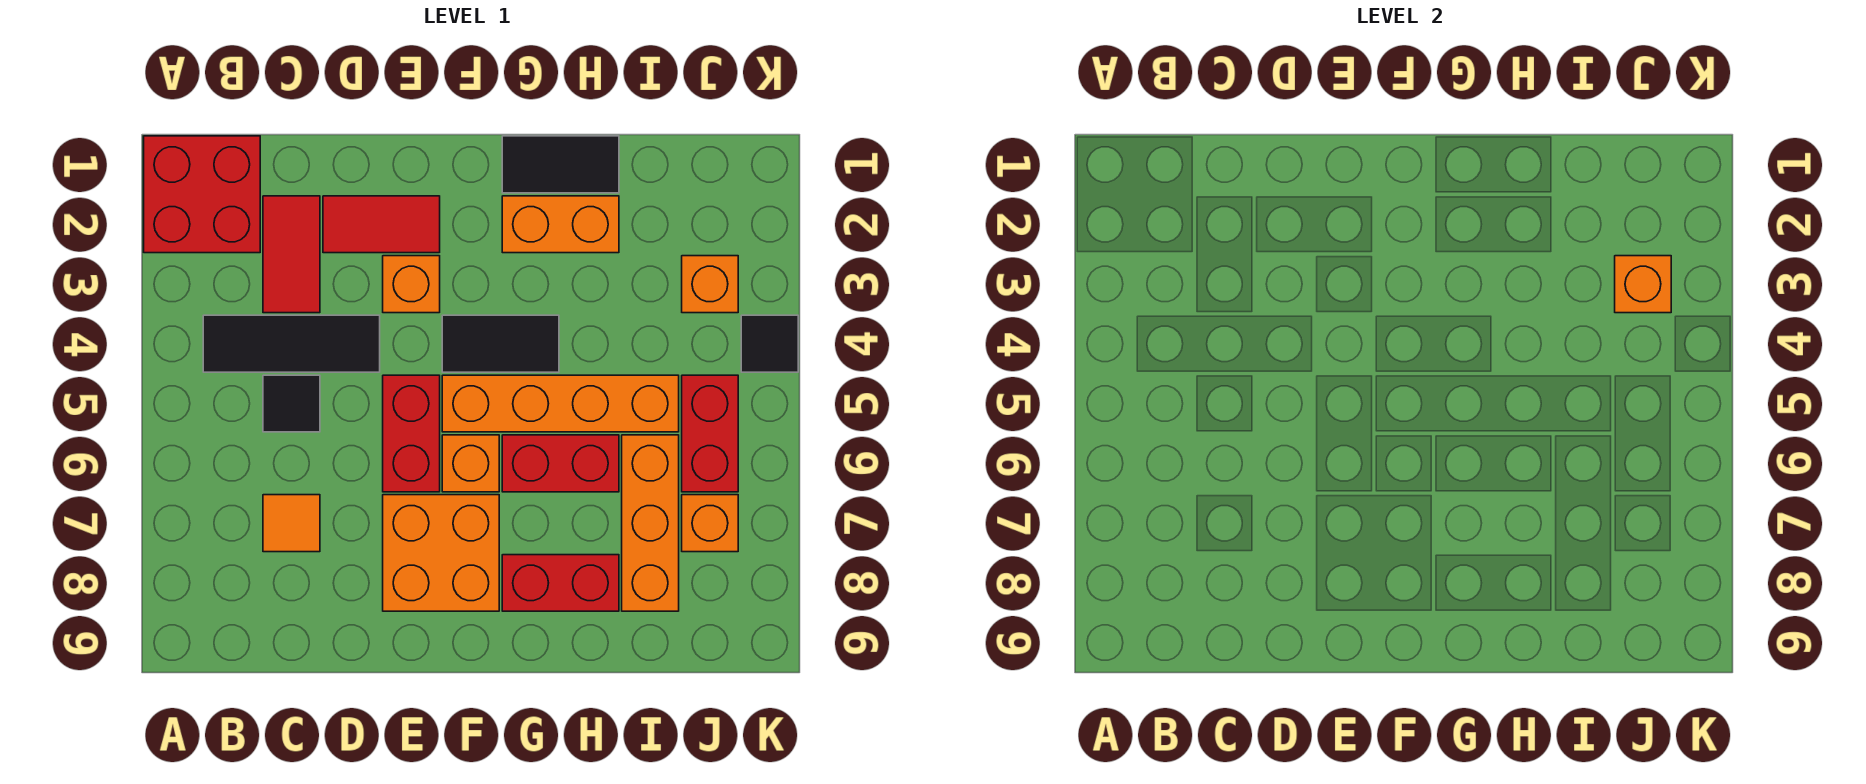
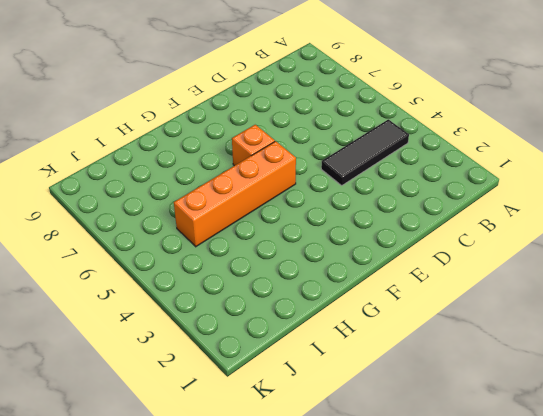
none -> red brick A1:B2 level 1
none -> red tile C2:C3 level 1
none -> black tile C5 level 1

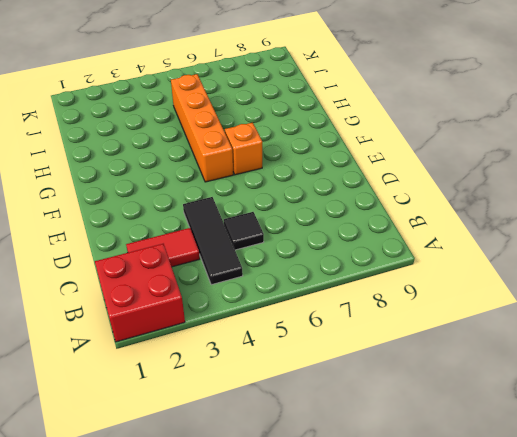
none -> orange tile C7 level 1
none -> red tile D2:E2 level 1
none -> orange brick E3 level 1

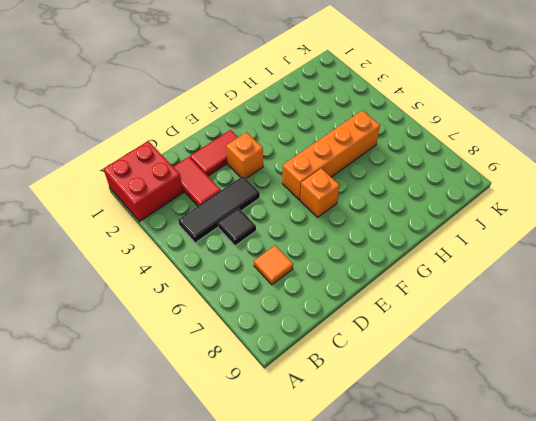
none -> red brick E5:E6 level 1
none -> orange brick E7:F8 level 1
none -> black tile F4:G4 level 1

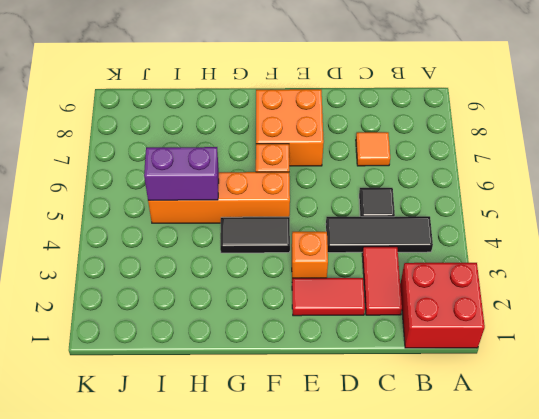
purple brick H5:I5 level 2 -> none
none -> red brick E5:E6 level 1
none -> black tile G1:H1 level 1
none -> orange brick G2:H2 level 1

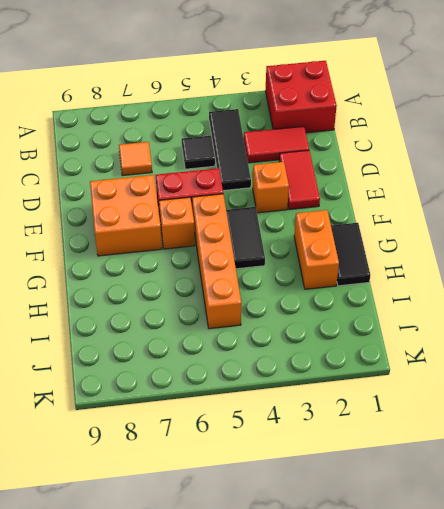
none -> red brick G6:H6 level 1
none -> red brick G8:H8 level 1
none -> orange brick I6:I8 level 1

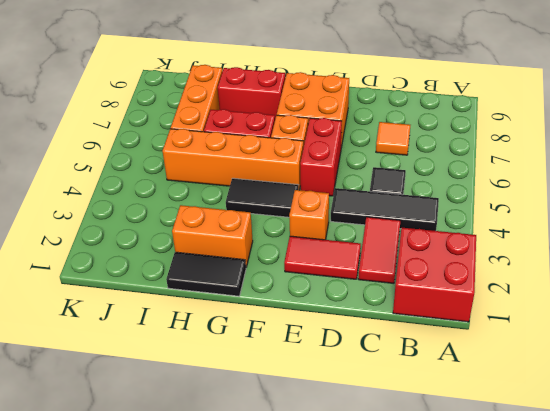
none -> orange brick J3 level 1
none -> red brick J5:J6 level 1
none -> orange brick J7 level 1

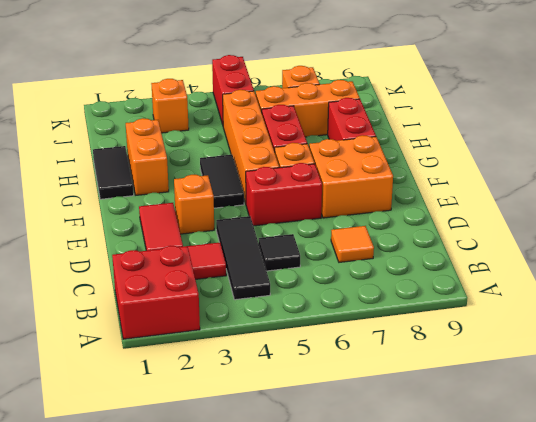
red brick J5:K5 level 1 -> red brick J5:J6 level 1
none -> black tile K4 level 1
none -> orange brick J3 level 2

